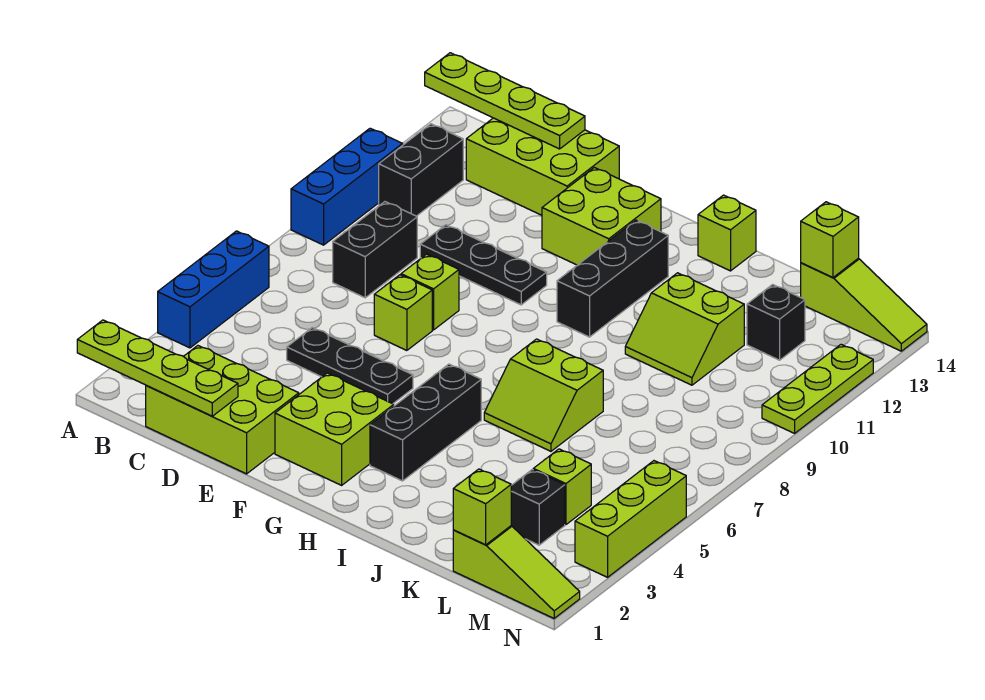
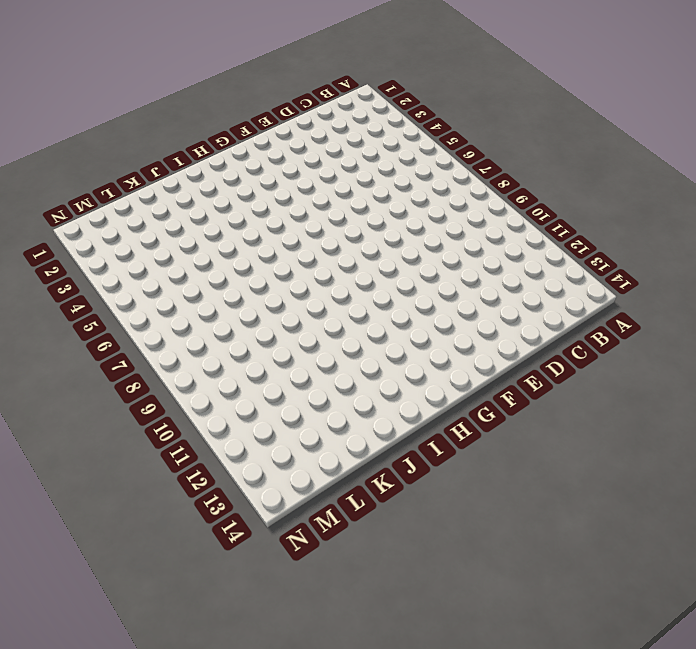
none -> blue brick A4:A6 level 1
none -> blue brick A9:A11 level 1
none -> black brick B11:B12 level 1

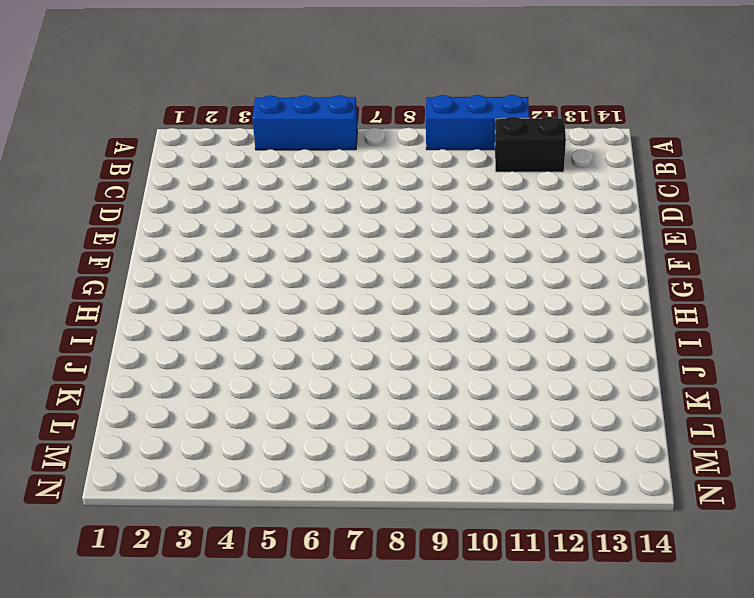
none -> lime brick C1:E2 level 1
none -> black brick C8:C9 level 1
none -> lime brick C13:E14 level 1

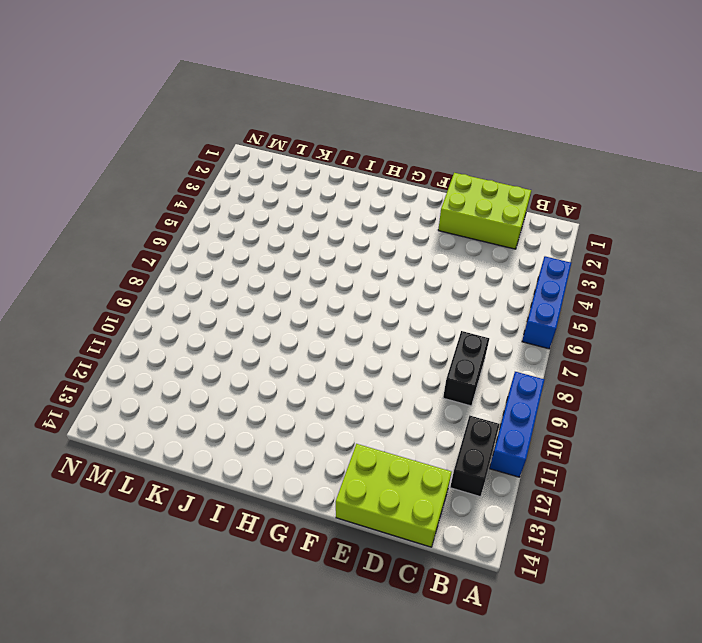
none -> black plate D5:F5 level 1
none -> black plate D10:F10 level 1
none -> lime brick E7 level 1

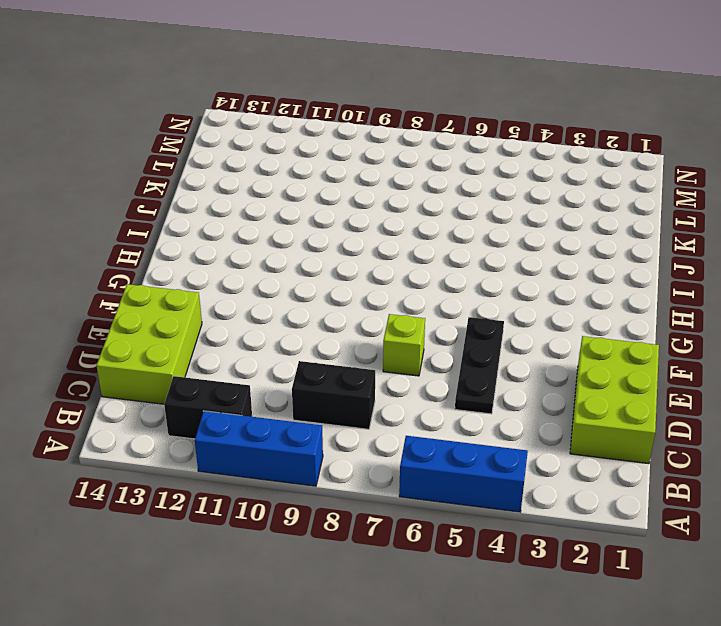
none -> black plate D10:F10 level 1
none -> lime brick E8 level 1
none -> lime brick F2:G3 level 1

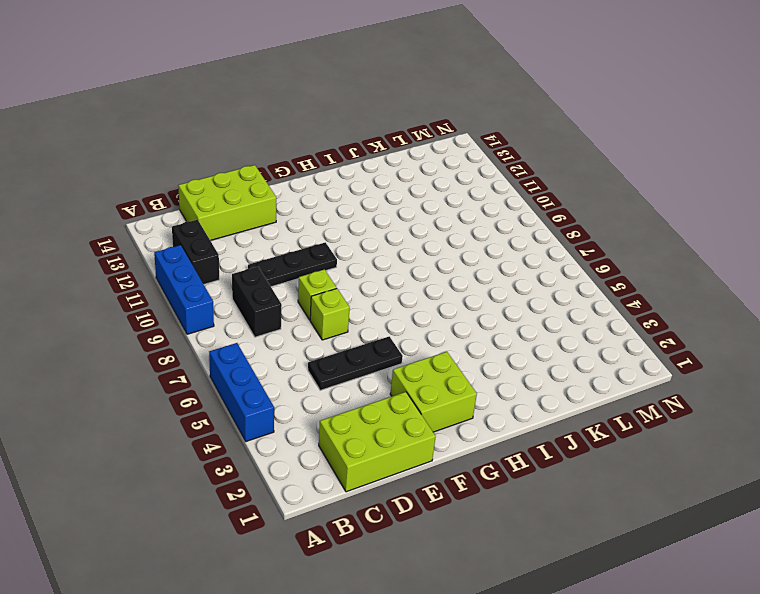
none -> lime brick F12:G13 level 1
none -> black brick H3:H5 level 1
none -> black brick H10:H12 level 1

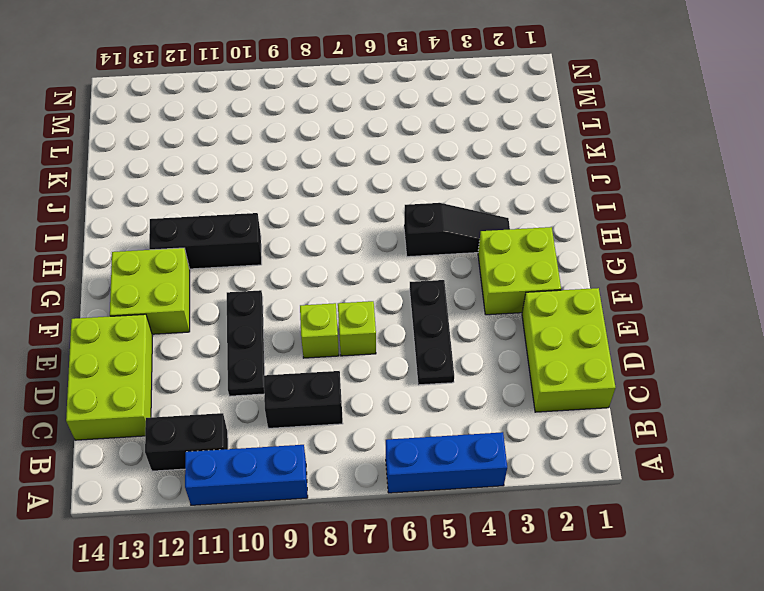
black slope H3:H5 level 1 top 5 -> black brick H3:H5 level 1
none -> lime slope I6:J7 level 1 top 7
none -> lime brick I14 level 1
none -> lime slope J10:K11 level 1 top 11

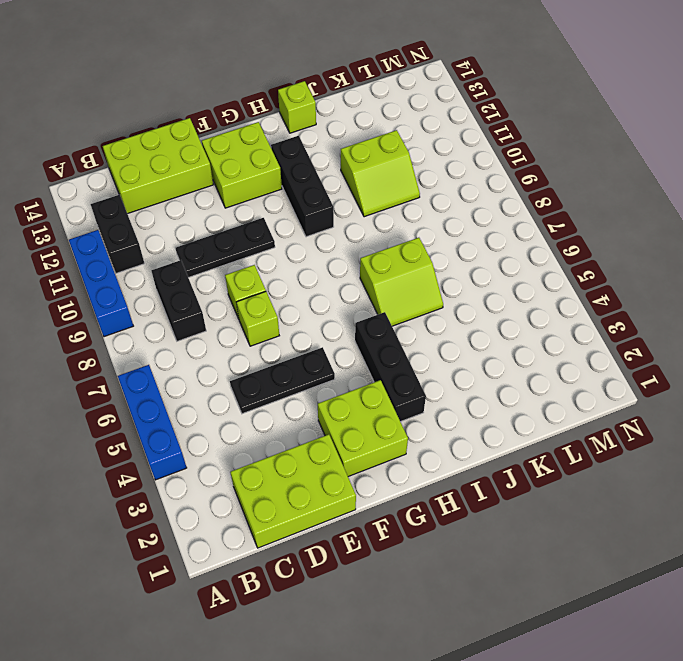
none -> lime slope L1:N1 level 1 top L
none -> black brick L3 level 1
none -> lime brick L4 level 1

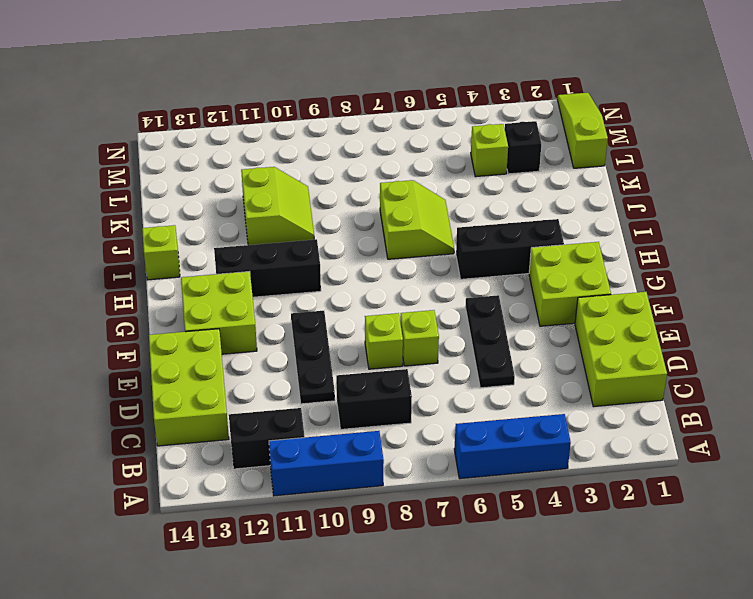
none -> black brick L12 level 1
none -> lime slope L14:N14 level 1 top L
none -> lime brick N3:N5 level 1

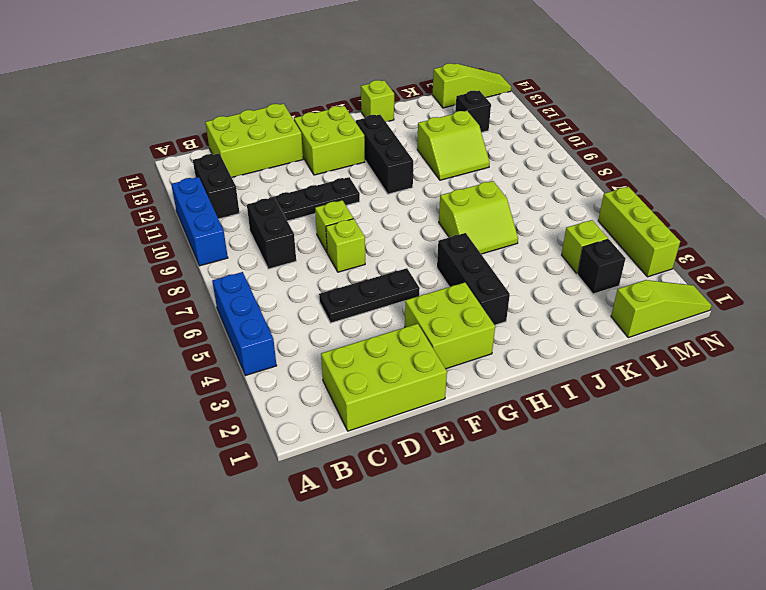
none -> lime plate N10:N12 level 1
none -> lime plate A1:D1 level 2
none -> lime plate A14:D14 level 2

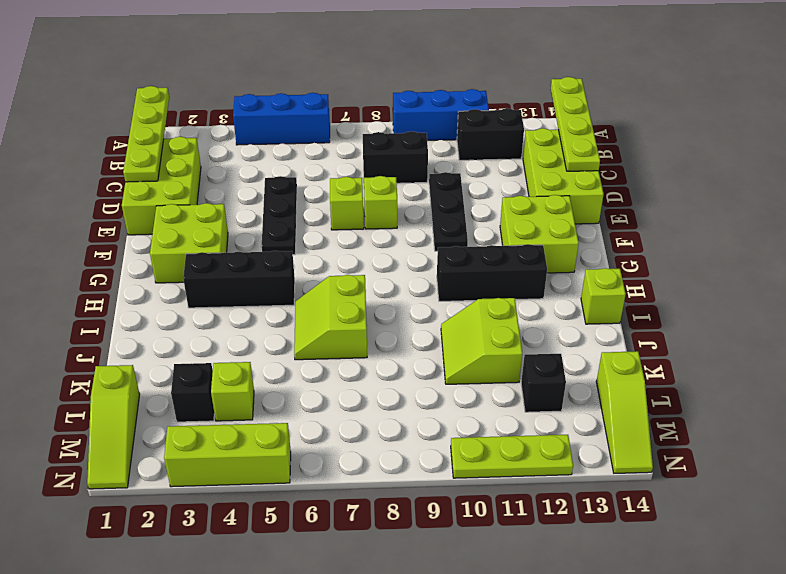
none -> lime brick L1 level 2
none -> lime brick L14 level 2

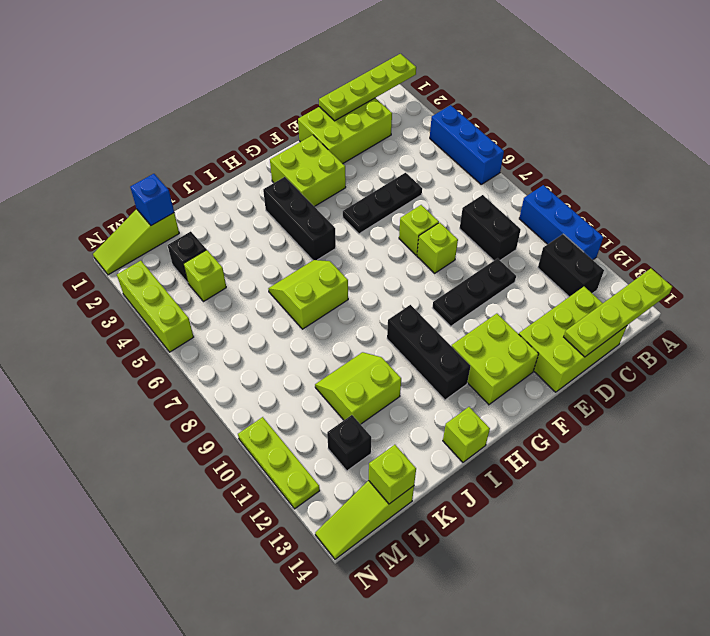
blue brick L1 level 2 -> lime brick L1 level 2

